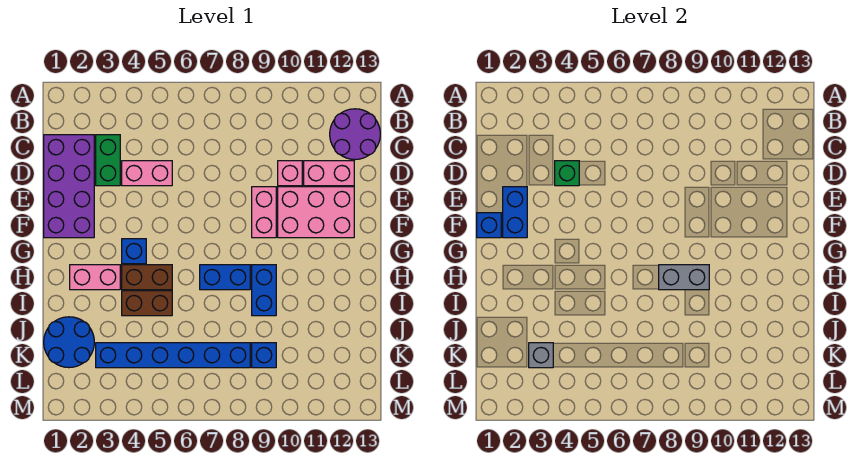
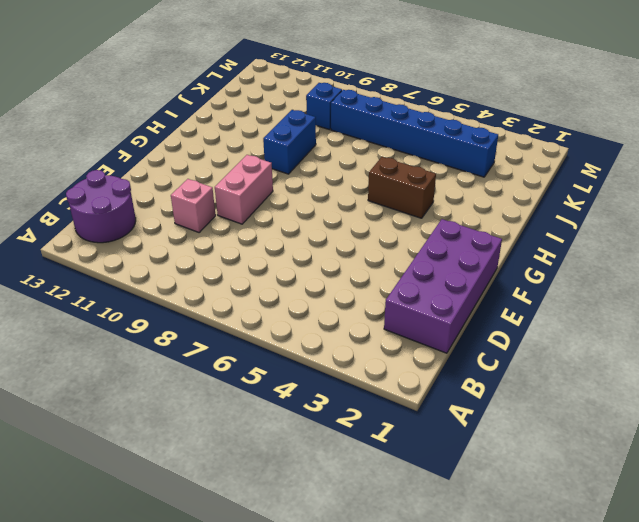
none -> green brick C3:D3 level 1
none -> pink brick D4:D5 level 1
none -> pink brick D11:D12 level 1

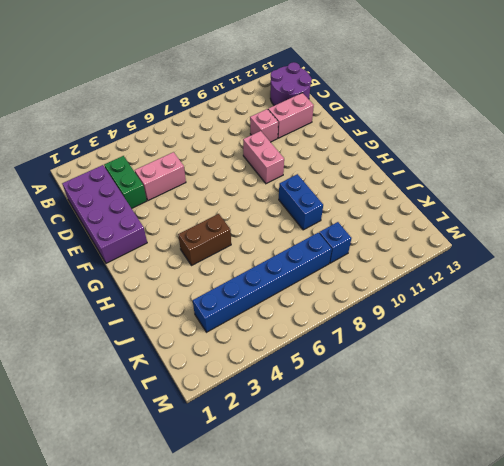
none -> pink brick E10:F12 level 1
none -> blue brick G4 level 1
none -> pink brick H2:H3 level 1

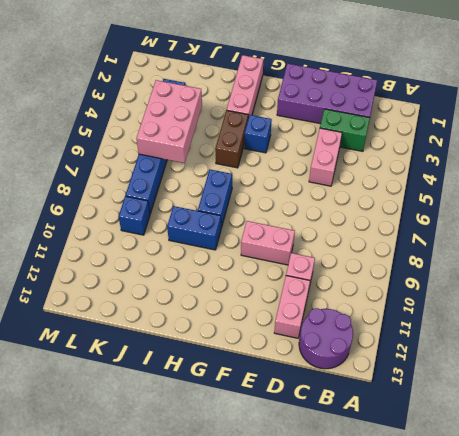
pink brick H1:H3 level 1 -> pink brick H2:H3 level 1
pink brick J4:K6 level 2 -> pink brick E10:F12 level 1
none -> brown brick I4:I5 level 1
none -> blue round brick J1:K2 level 1
none -> green brick D4 level 2

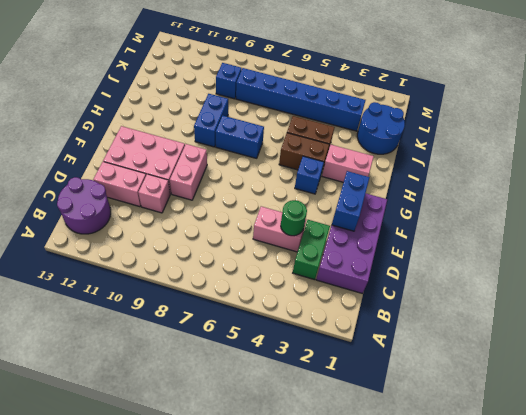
green round brick D4 level 2 -> green brick D4 level 2
none -> blue brick F1 level 2
none -> grey brick H8:H9 level 2
none -> grey brick K3 level 2

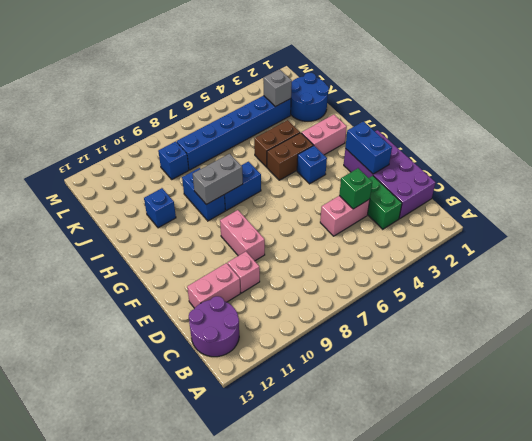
blue brick I11 level 1 -> blue brick F1 level 2
none -> pink brick E10:F12 level 1

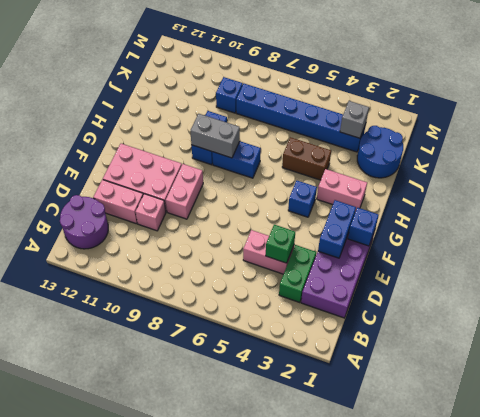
none -> brown brick H4:H5 level 1

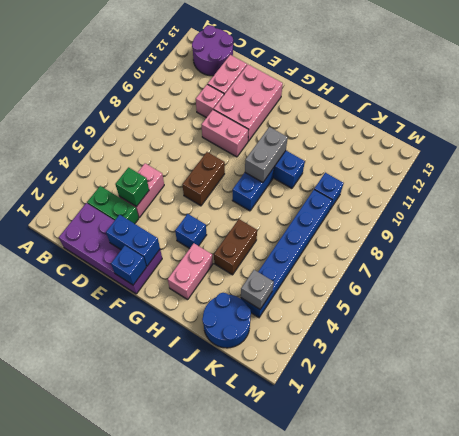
brown brick F6:F7 level 1 -> brown brick H4:H5 level 1

